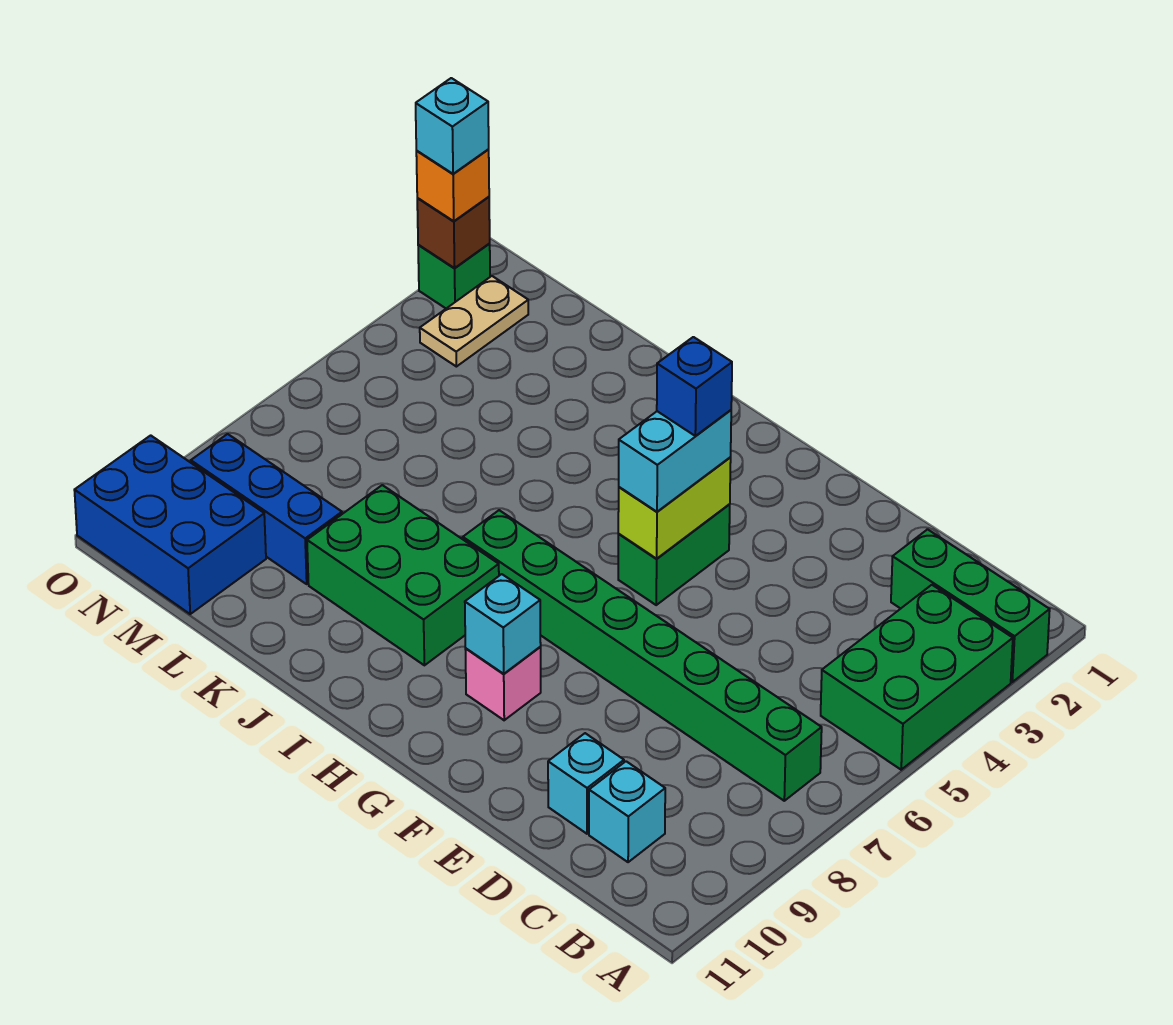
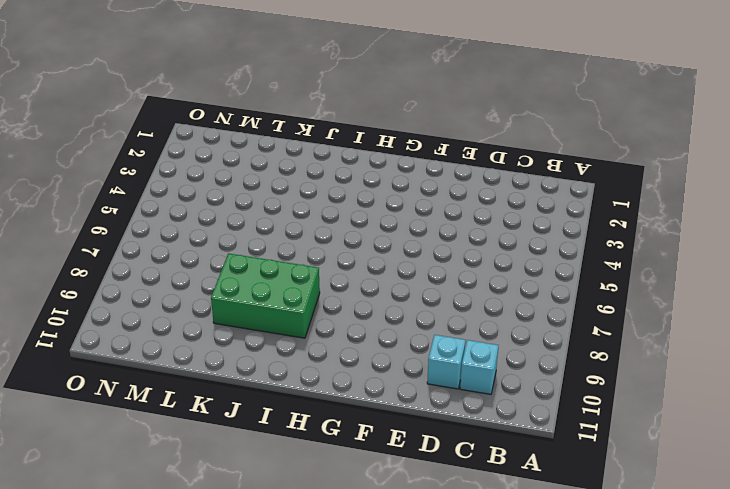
none -> green brick A2:C2 level 1
none -> green brick A3:B5 level 1
none -> green brick B7:I7 level 1

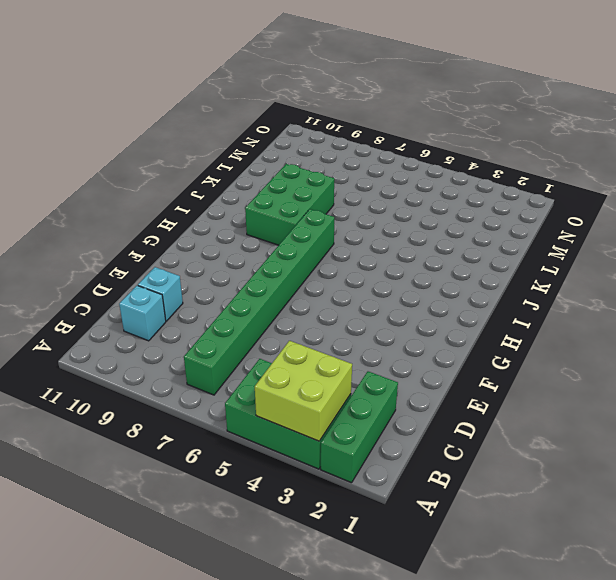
lime brick A3:B4 level 2 -> none
none -> green brick G4:G5 level 1
none -> pink brick G9 level 1
none -> blue brick L9:N9 level 1

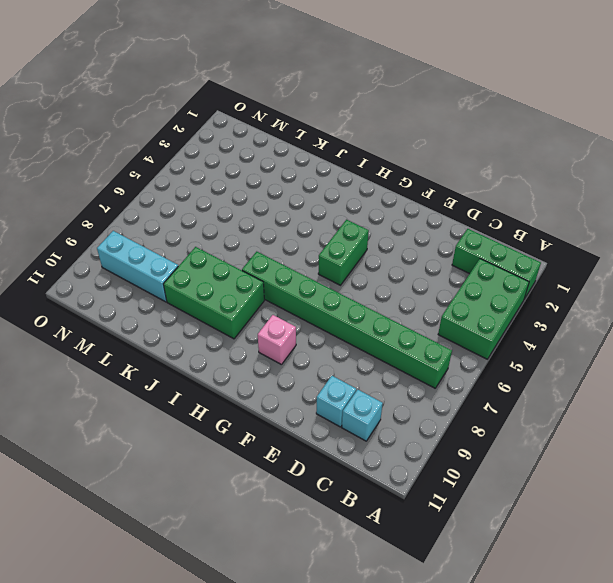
cyan brick L9:N9 level 1 -> blue brick L9:N9 level 1
none -> blue brick M10:O11 level 1
none -> tan plate N2:N3 level 1
none -> green brick O2 level 1

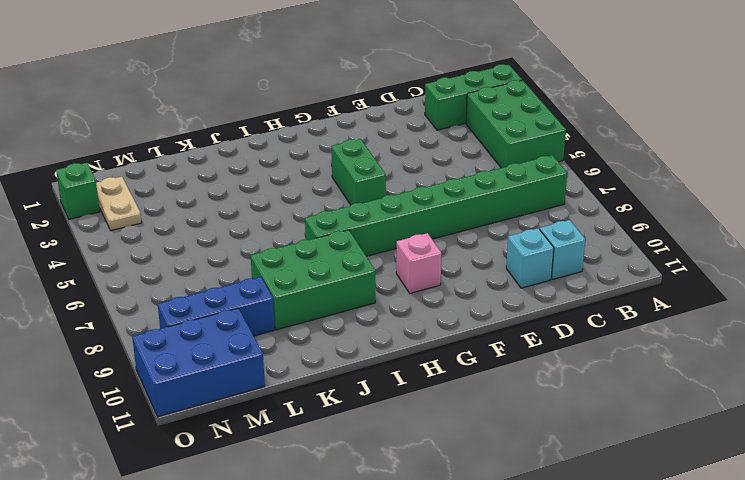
none -> lime brick G4:G5 level 2
none -> cyan brick G9 level 2
none -> brown brick O2 level 2

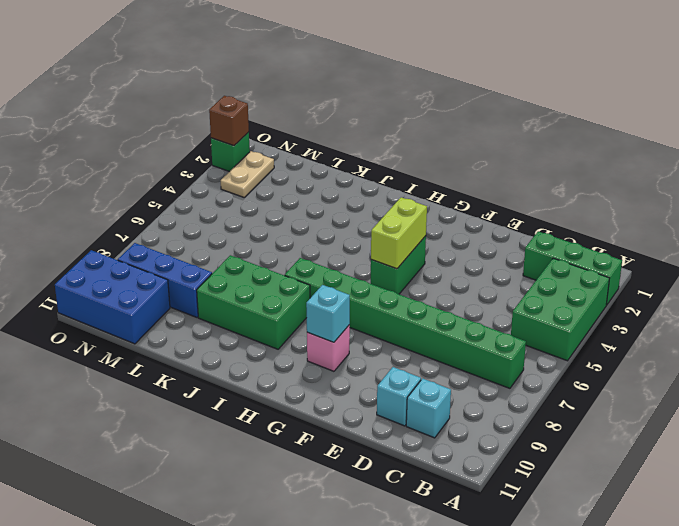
none -> cyan brick G4:G5 level 3
none -> orange brick O2 level 3
none -> blue brick G4 level 4

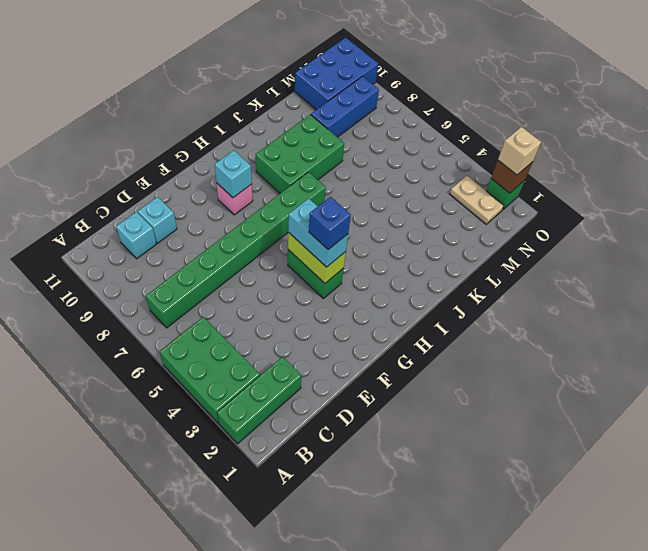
tan brick O2 level 3 -> orange brick O2 level 3
none -> cyan brick O2 level 4

